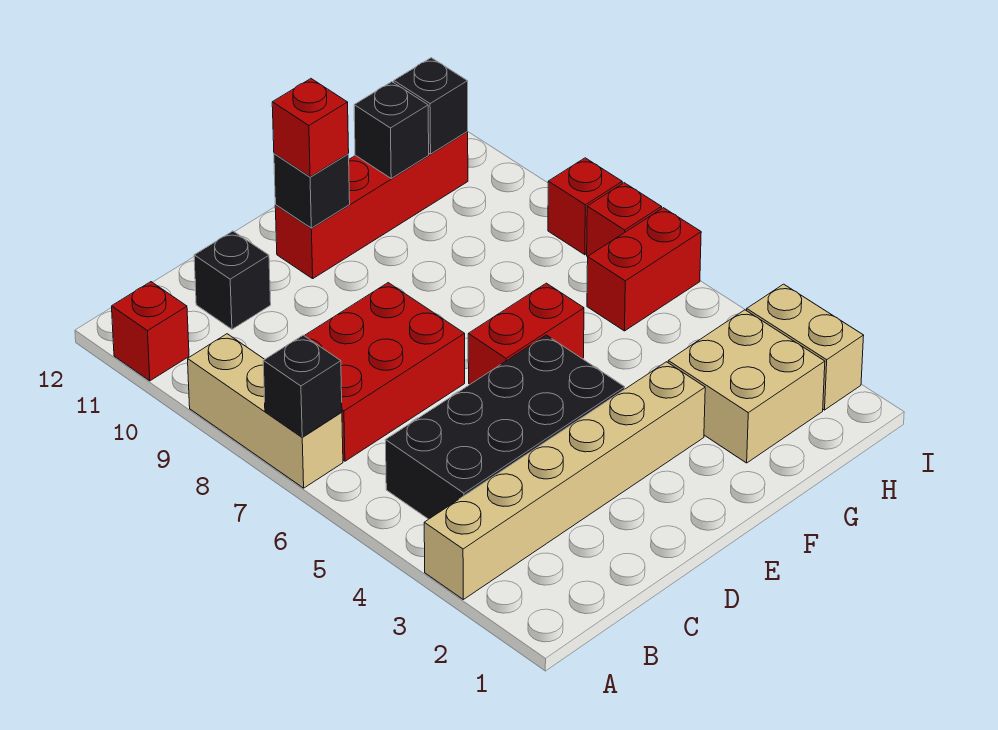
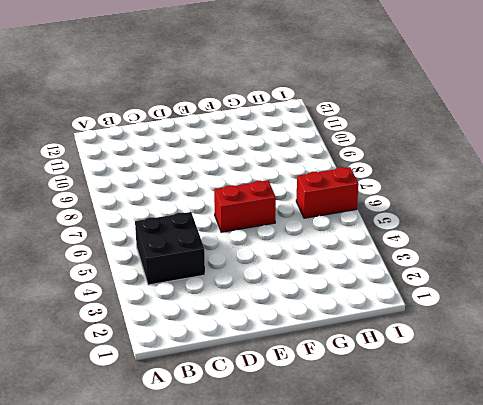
black brick B4:C5 level 1 -> black brick B4:E5 level 1
none -> tan brick A3:F3 level 1
none -> tan brick A7:A9 level 1
none -> red brick A11 level 1

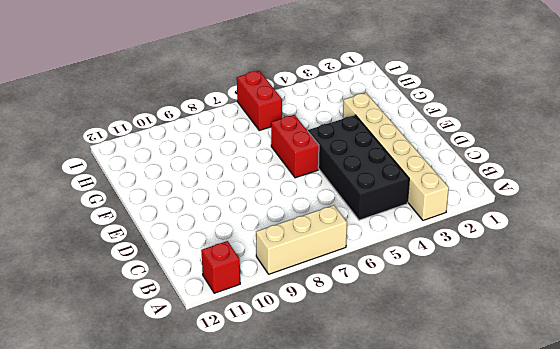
none -> red brick B7:D8 level 1
none -> black brick C11 level 1
none -> red brick E11:H11 level 1

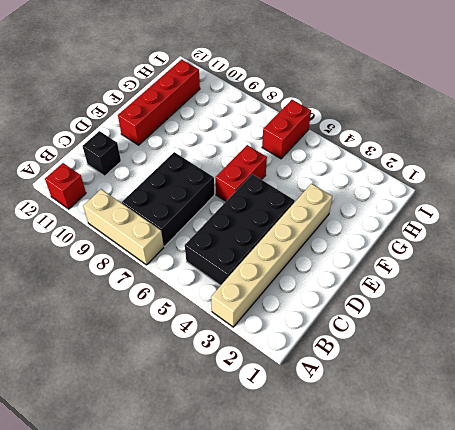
black brick B7:D8 level 1 -> red brick B7:D8 level 1
none -> tan brick G2:H3 level 1
none -> tan brick I2:I3 level 1
none -> red brick I7 level 1

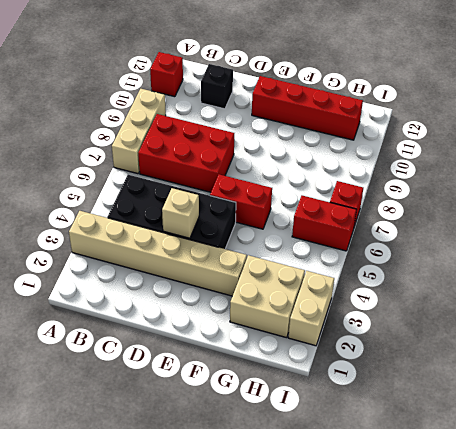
tan brick D4 level 2 -> none
none -> red brick I8 level 1
none -> black brick A7 level 2
none -> black brick E11 level 2

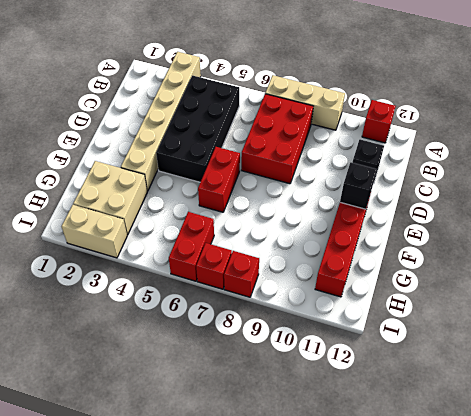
none -> black brick A7 level 2
none -> black brick G11 level 2
none -> black brick H11 level 2

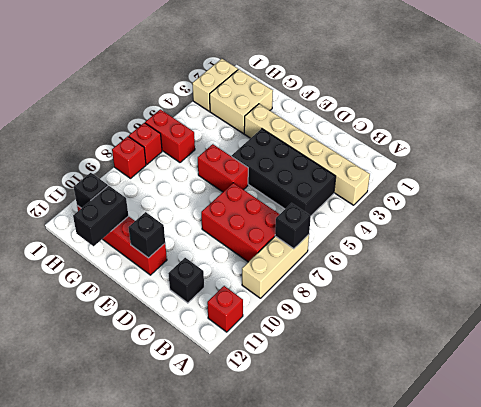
black brick G11:G12 level 2 -> black brick G11 level 2
none -> red brick E11 level 3

